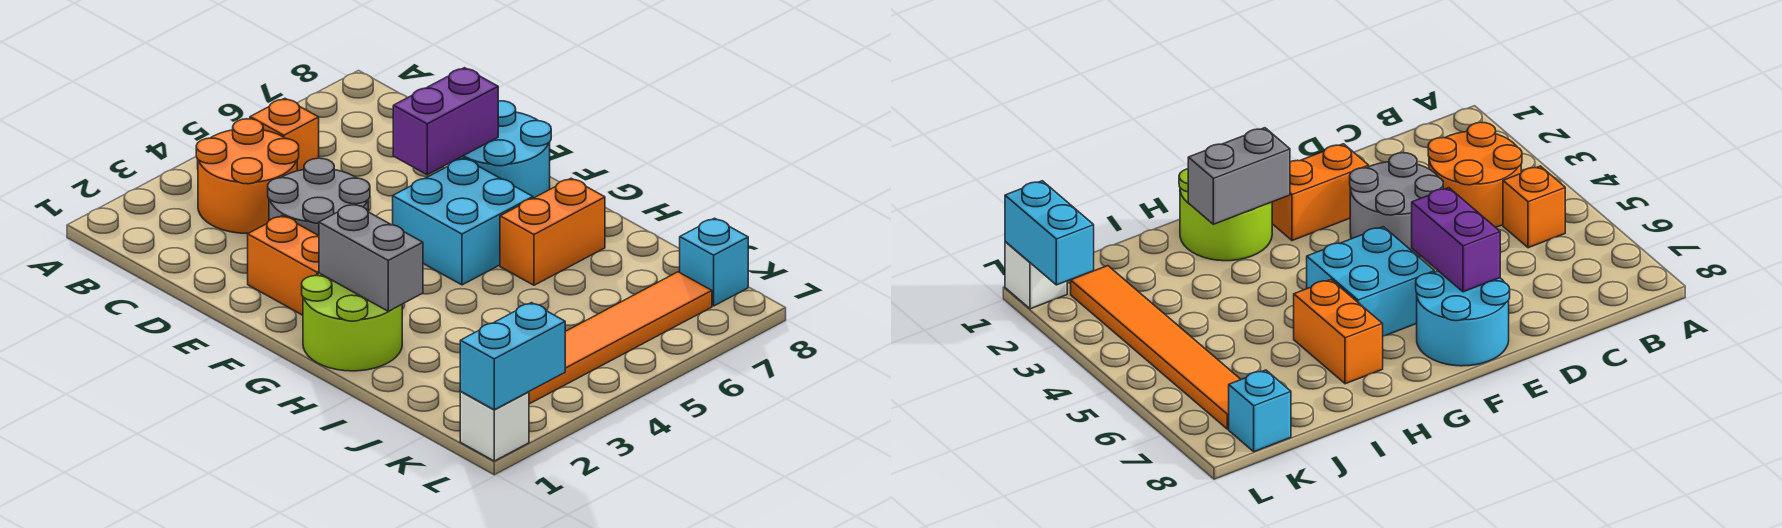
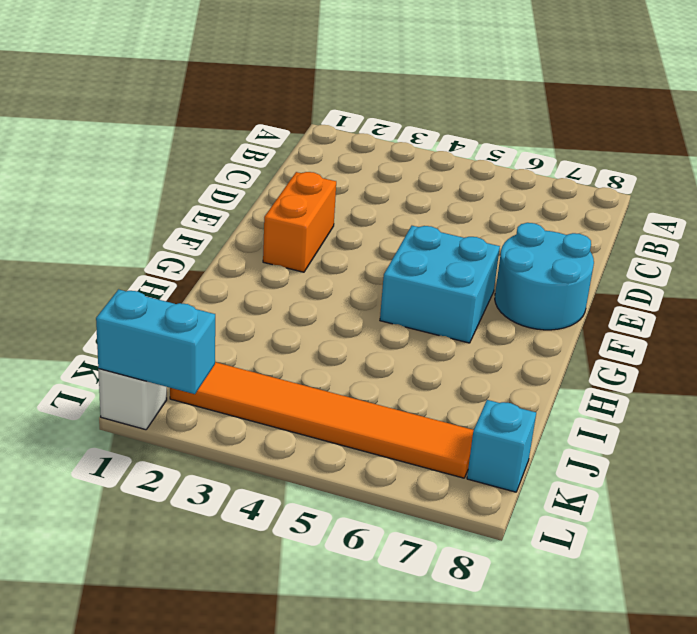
none -> orange round brick B3:C4 level 1
none -> orange brick B5 level 1
none -> grey round brick D3:E4 level 1

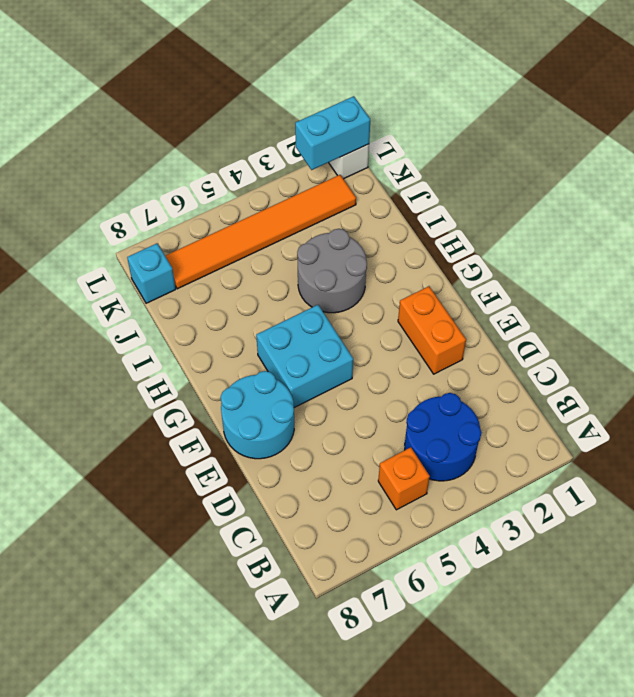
blue round brick B3:C4 level 1 -> orange round brick B3:C4 level 1
grey round brick H3:I4 level 1 -> grey round brick D3:E4 level 1
none -> lime round brick G1:H2 level 1
none -> orange brick H6:H7 level 1
none -> purple brick E6:E7 level 2

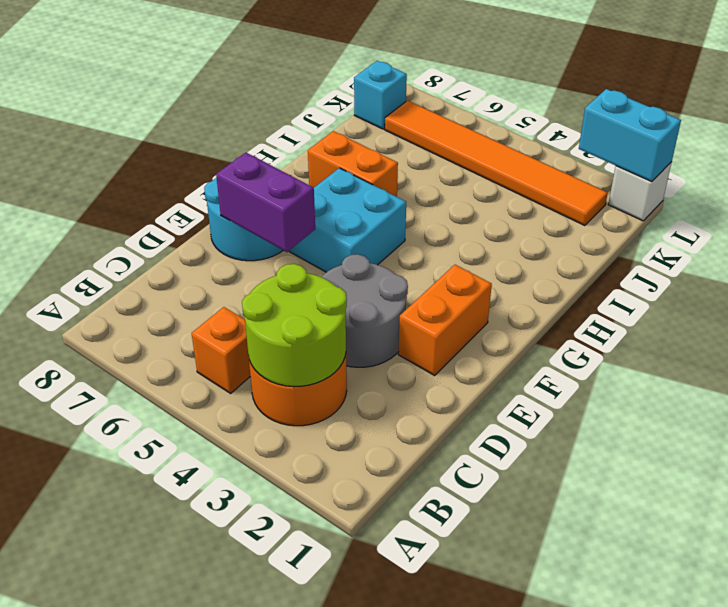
lime round brick B3:C4 level 2 -> lime round brick G1:H2 level 1
none -> grey brick G2:H2 level 2

